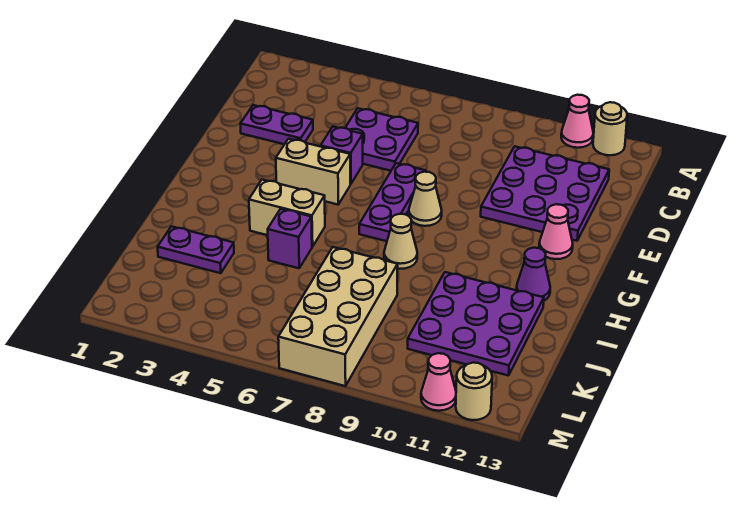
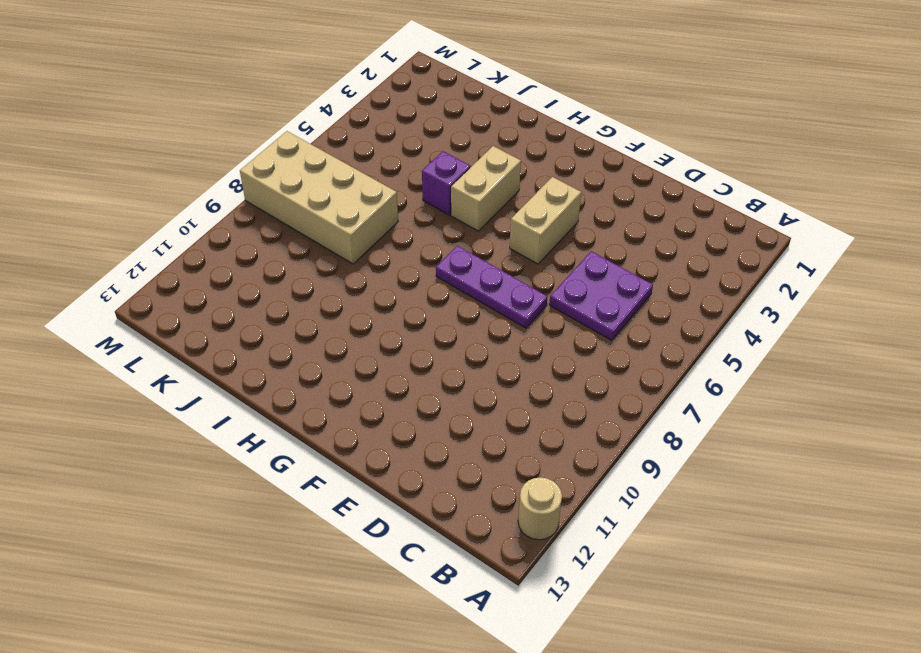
none -> pink cone A11 level 1
none -> purple plate C10:E12 level 1
none -> purple plate D2:D3 level 1

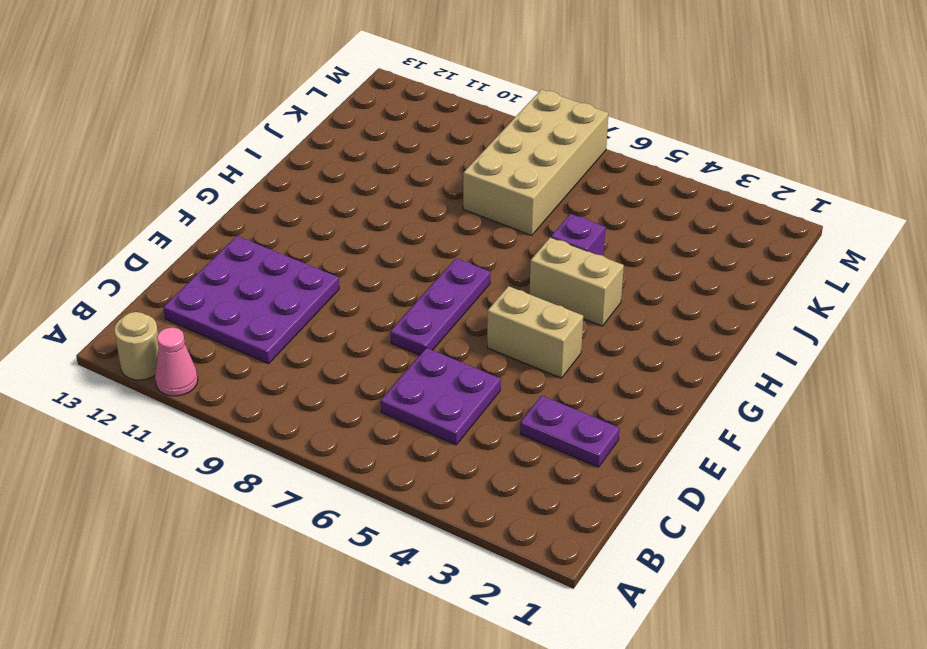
none -> purple brick E5 level 1
none -> tan cone F8 level 1
none -> pink cone F12 level 1

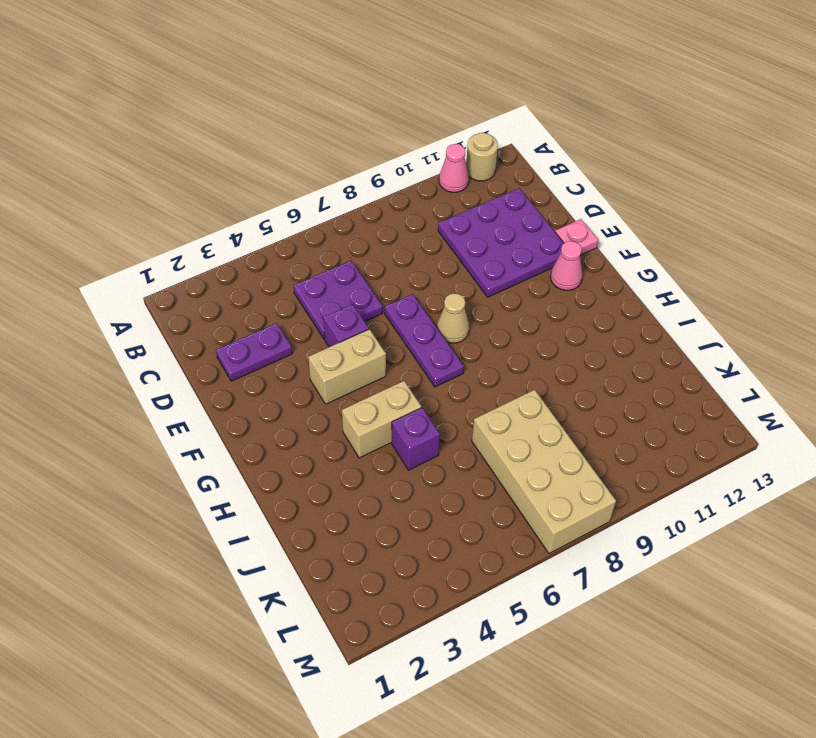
pink plate E13 level 1 -> none
none -> tan cone H8 level 1
none -> purple cone H12 level 1
none -> purple plate I10:K12 level 1

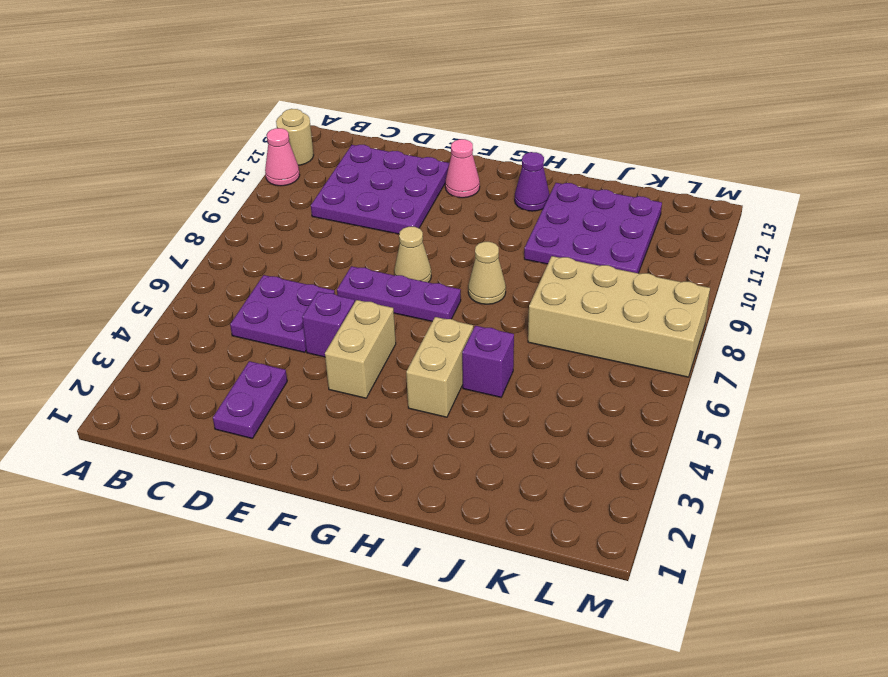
none -> purple plate J2:J3 level 1
none -> pink cone M11 level 1
none -> tan round brick M12 level 1

